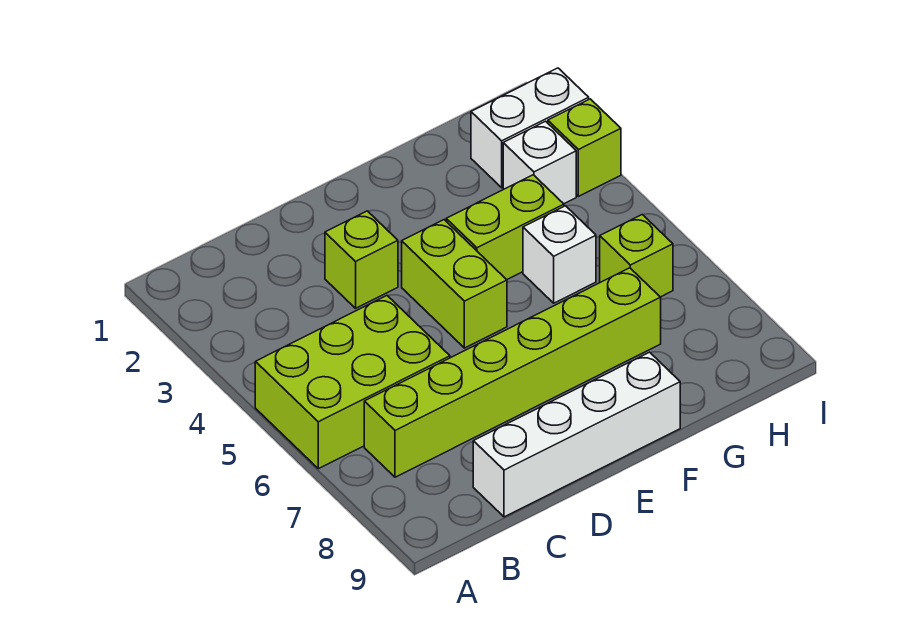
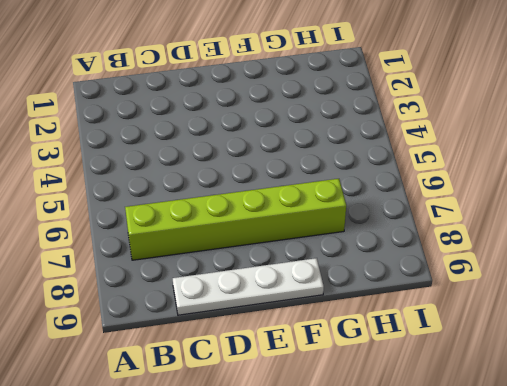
white plate C9:F9 level 1 -> white brick C9:F9 level 1
none -> lime brick A5:C6 level 1
none -> lime brick D3 level 1

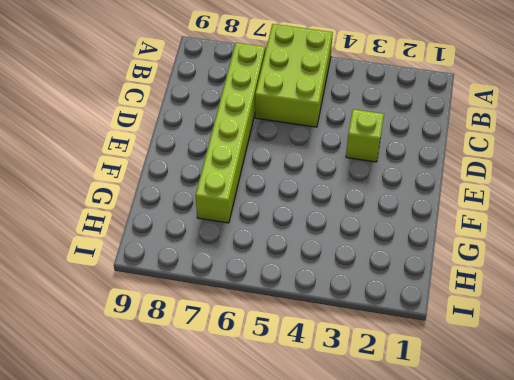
none -> white brick C9:F9 level 1
none -> lime brick E4:E5 level 1

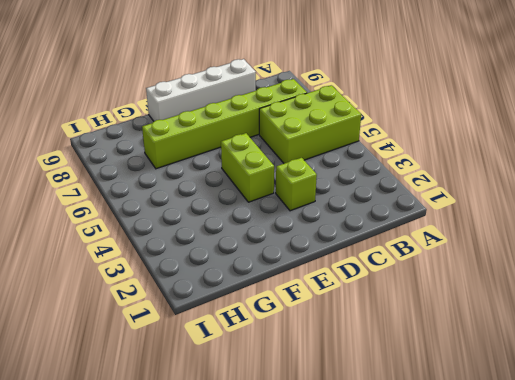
none -> lime brick F4:G4 level 1
none -> white brick G5 level 1

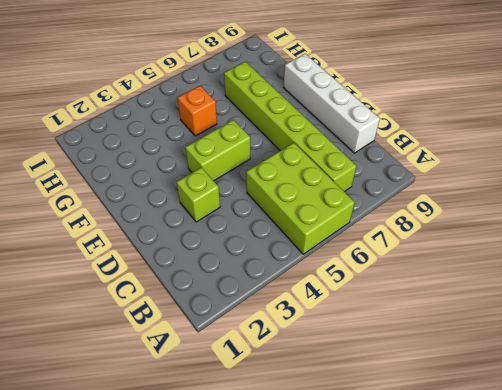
orange brick G5 level 1 -> white brick G5 level 1
none -> lime brick F4:G4 level 1
none -> white brick H2:I2 level 1

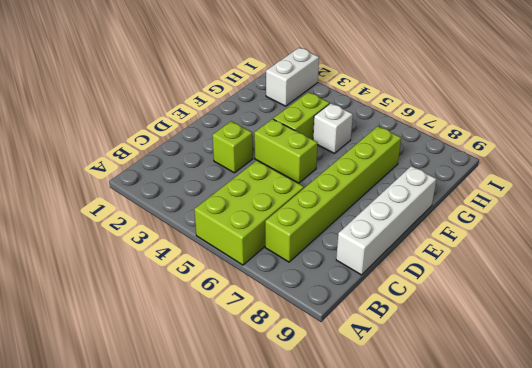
none -> white brick H3 level 1
none -> lime brick H6 level 1

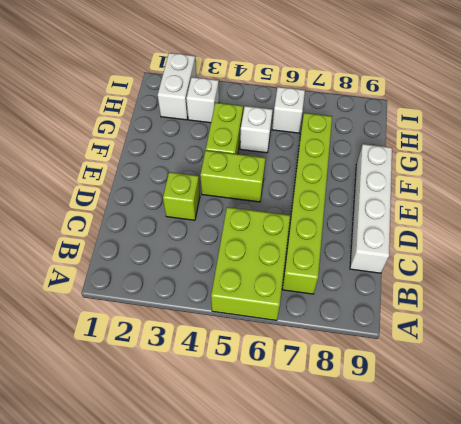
white brick H6 level 1 -> lime brick H6 level 1
none -> lime brick I3 level 1

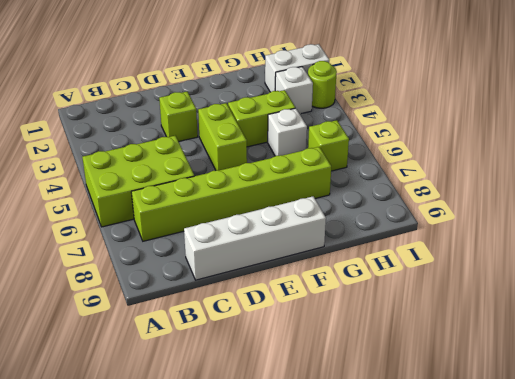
lime round brick I3 level 1 -> lime brick I3 level 1

